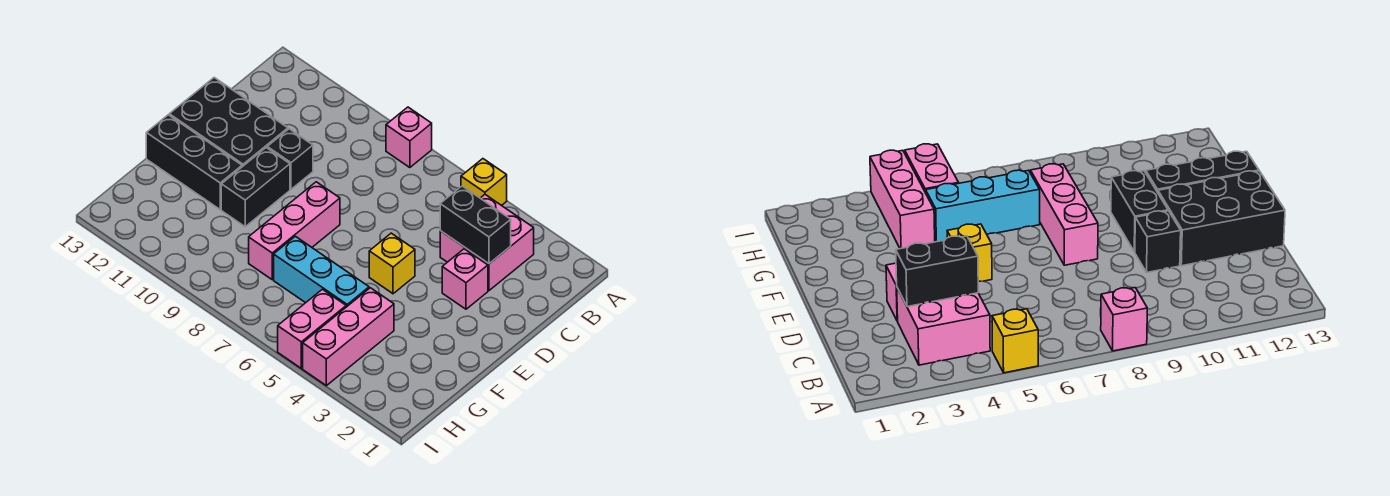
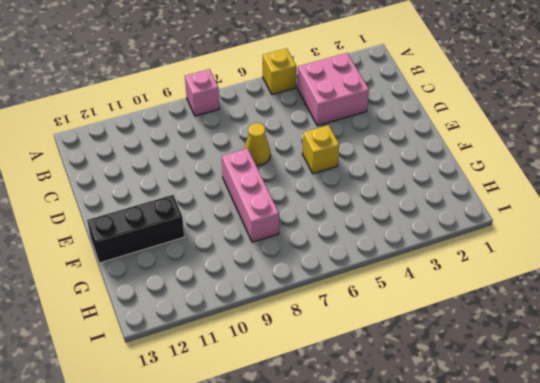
yellow cone D7 level 1 -> none
none -> pink brick D3 level 1
none -> black brick D10 level 1
none -> black brick D11:E13 level 1

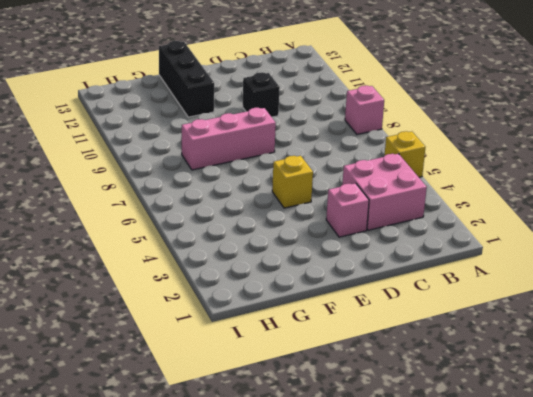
none -> black brick D11:E13 level 1
none -> black brick E10:F10 level 1
none -> pink brick G4:I4 level 1

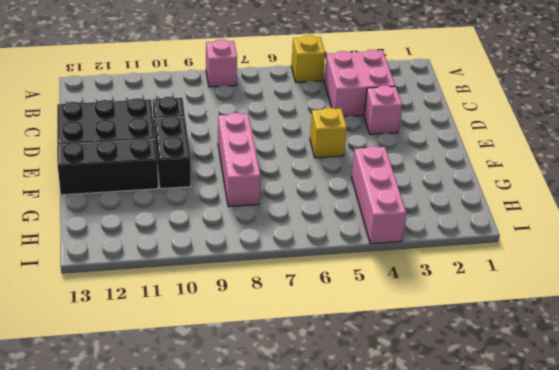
none -> cyan brick G5:G7 level 1
none -> pink brick H5:I5 level 1
none -> black brick C3:C4 level 2

